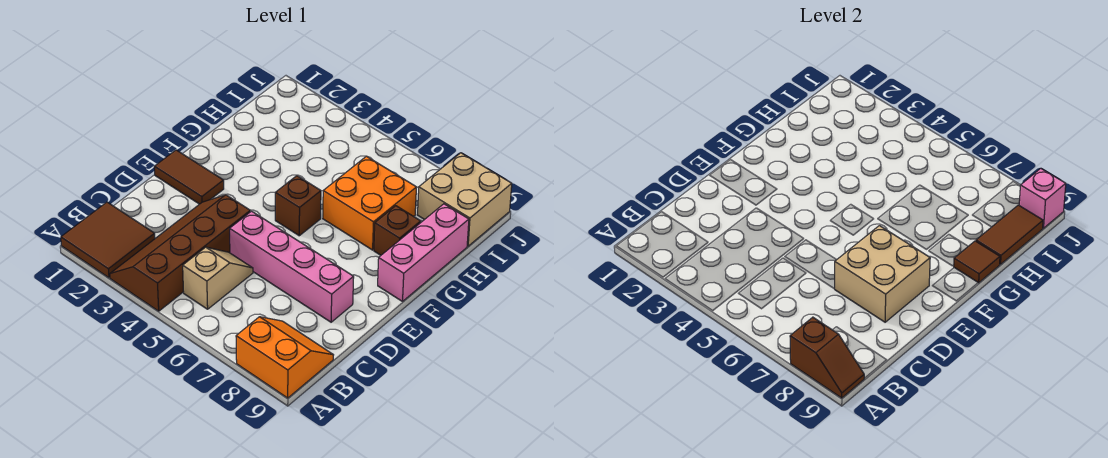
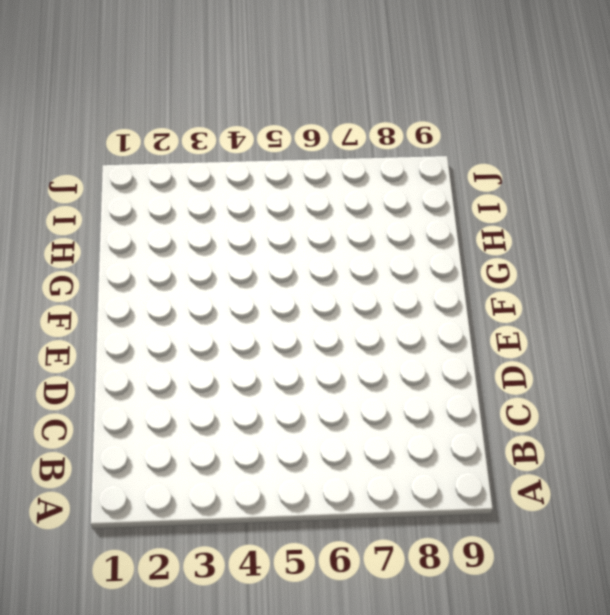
none -> brown tile A1:B2 level 1
none -> brown slope A3:D4 level 1 top 4
none -> orange slope A8:B9 level 1 top A

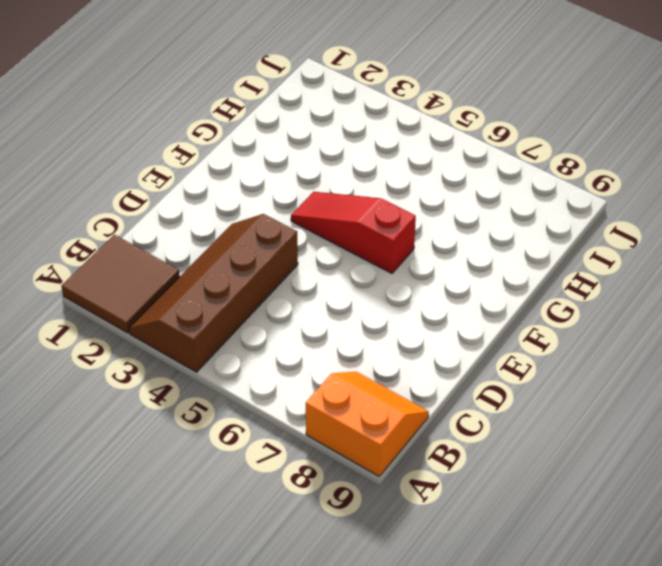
red slope F4:F6 level 1 top 6 -> brown brick F5 level 1
none -> tan slope B5:C5 level 1 top B
none -> pink brick D5:D8 level 1
none -> brown tile E1:E2 level 1

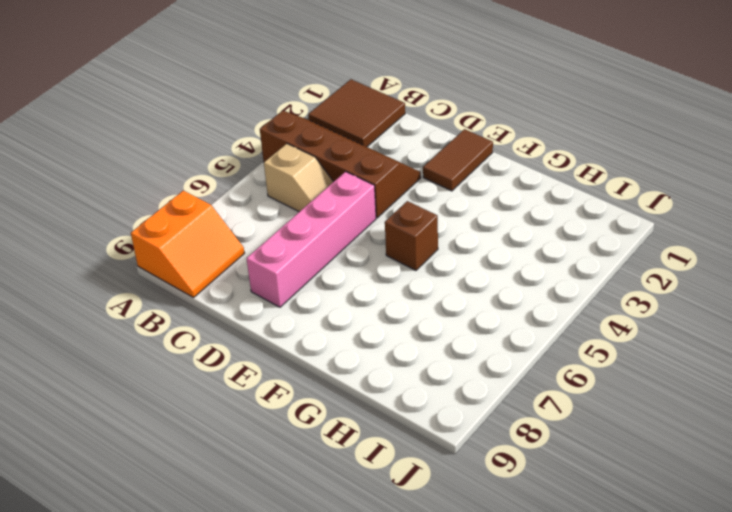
none -> pink brick F9:H9 level 1
none -> orange brick G6:H7 level 1
none -> brown brick G8 level 1

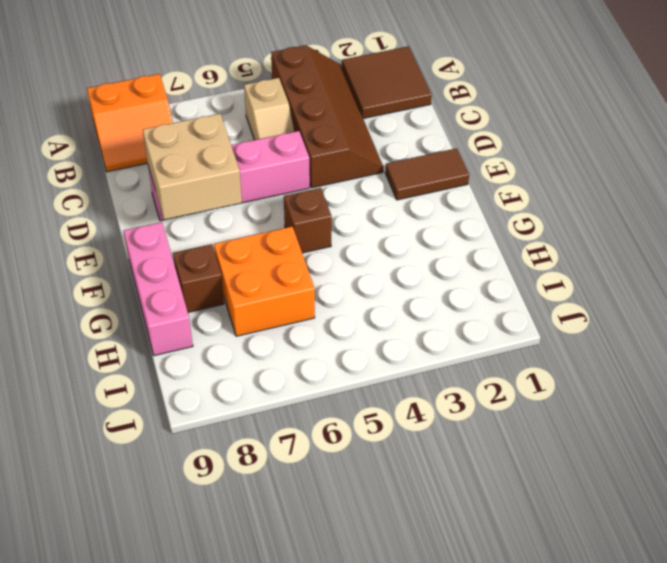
none -> tan brick I8:J9 level 1
none -> brown slope A8:A9 level 2 top 8
none -> brown tile G9 level 2

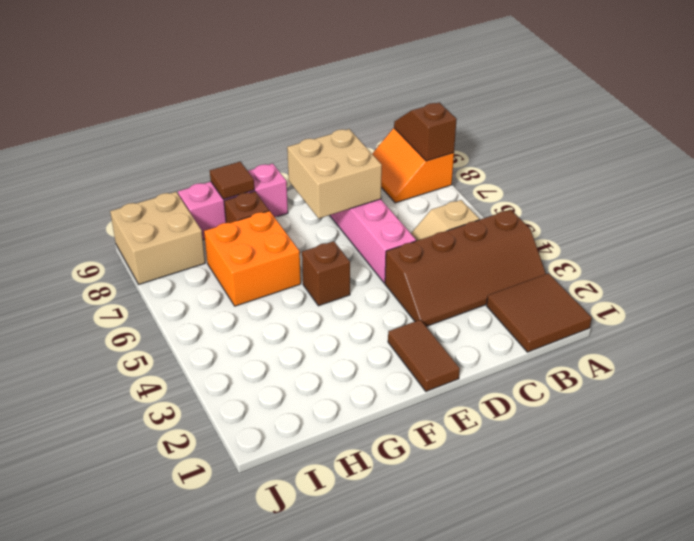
none -> brown tile H9:I9 level 2
none -> pink brick J9 level 2

